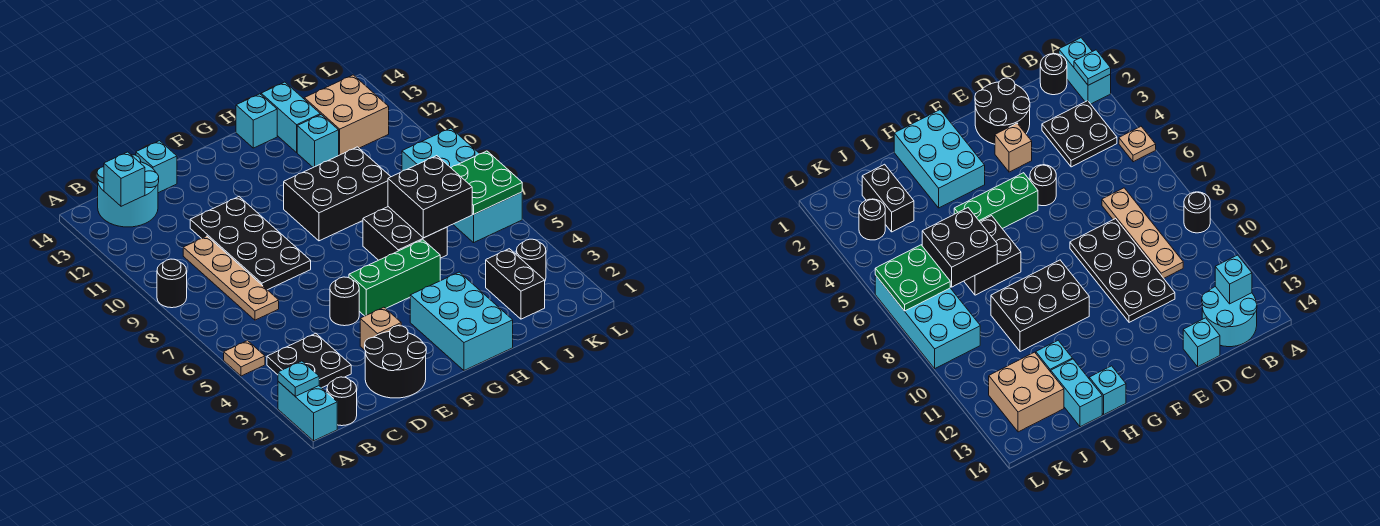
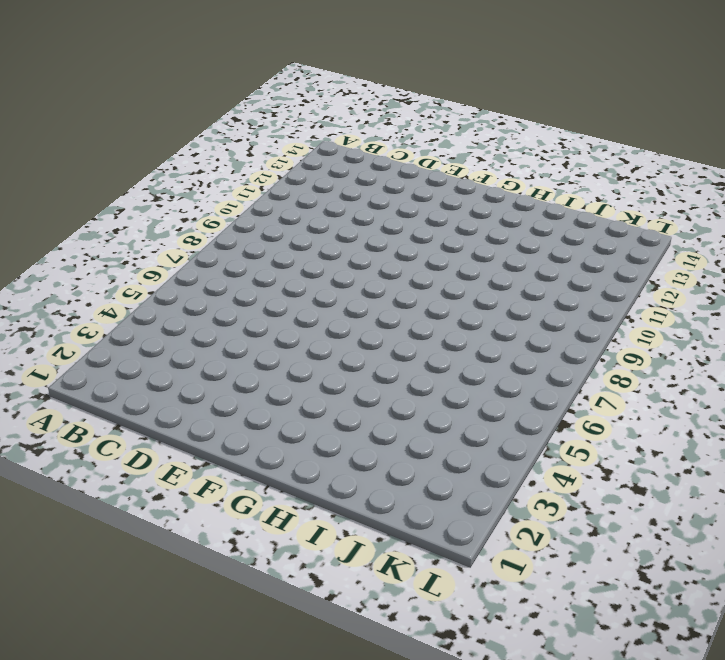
none -> cyan brick A1:A2 level 1
none -> tan plate A5 level 1
none -> black round brick A9 level 1

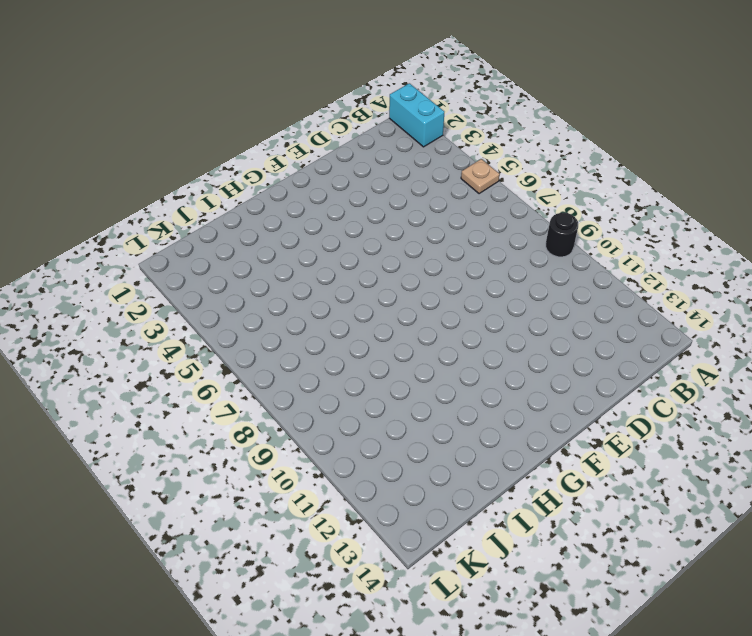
none -> black round brick B1 level 1
none -> black plate B3:C4 level 1
none -> cyan round brick B13:C14 level 1

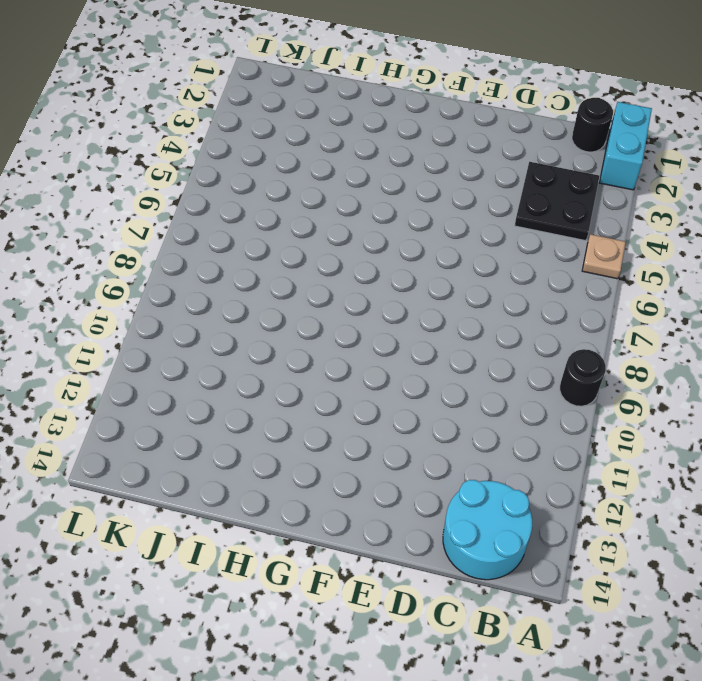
none -> tan plate C7:C10 level 1
none -> black round brick D1:E2 level 1
none -> black plate D8:E11 level 1

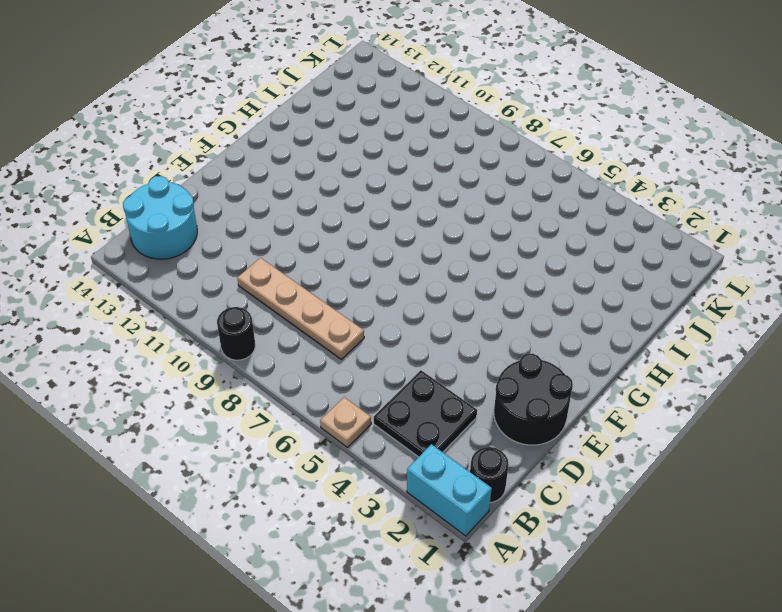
none -> black plate D8:E11 level 1
none -> cyan brick D14 level 1
none -> tan brick E3 level 1

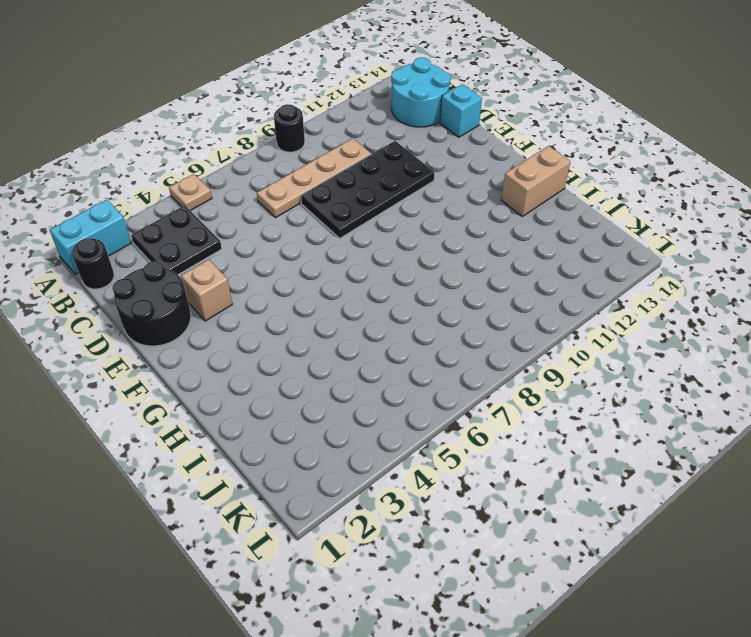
tan brick H13:H14 level 1 -> cyan brick H14 level 1
none -> black round brick E5 level 1
none -> green brick F5:H5 level 1
none -> cyan brick G1:H3 level 1

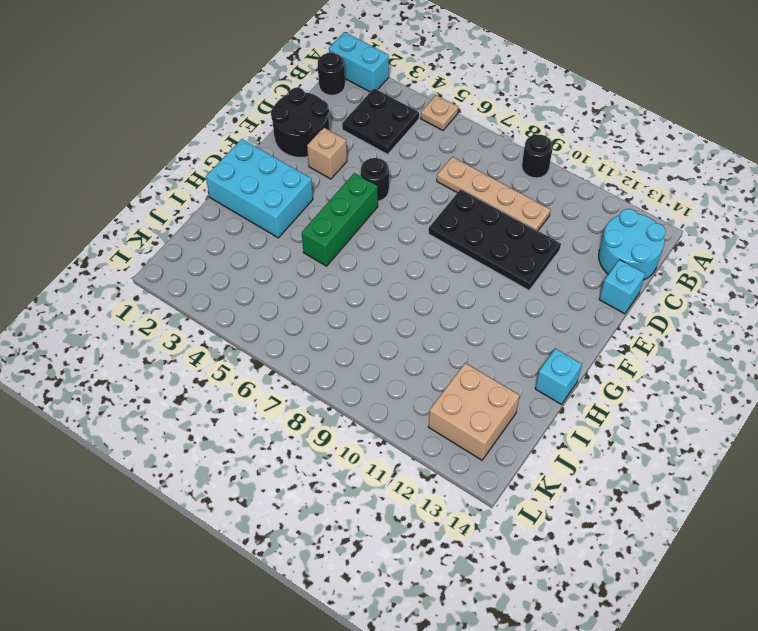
none -> black brick G9:I10 level 1
none -> black brick H6:I7 level 1
none -> cyan brick I12 level 1

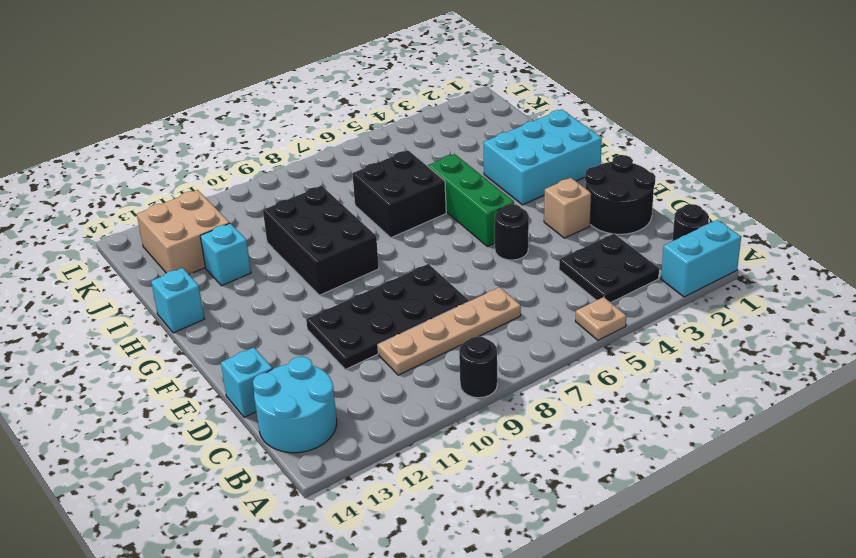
none -> cyan brick I13:I14 level 1
none -> black brick J2:J3 level 1
none -> black round brick K3 level 1

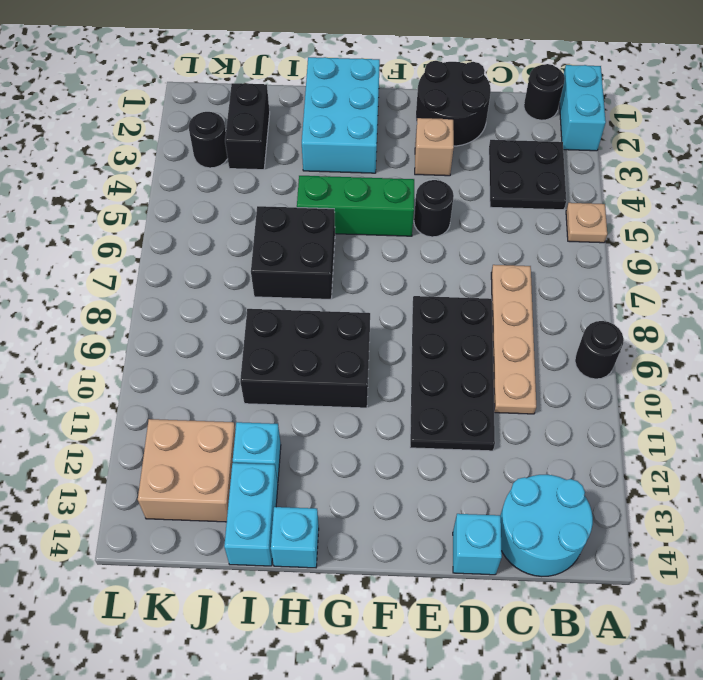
none -> cyan brick K6:L9 level 1
none -> cyan plate A2 level 2
none -> cyan brick B13 level 2

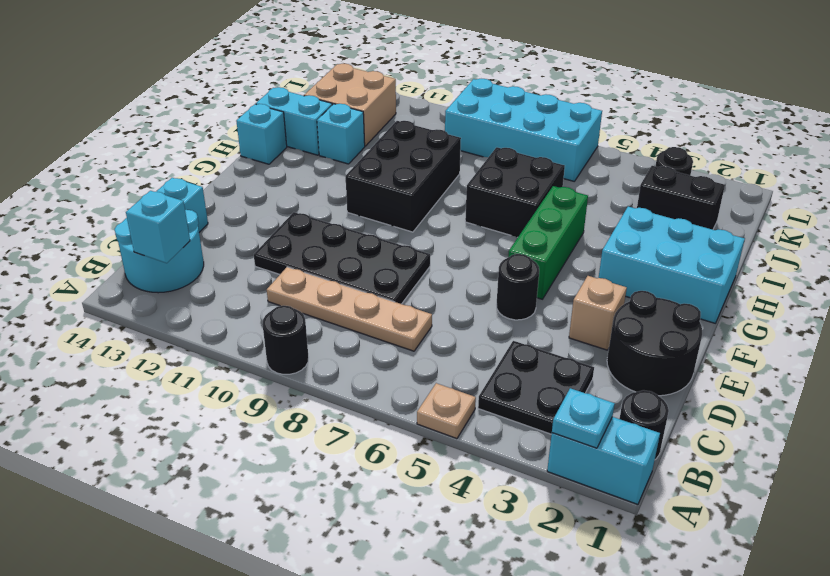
none -> black brick I6:J7 level 2
none -> green plate K6:L7 level 2

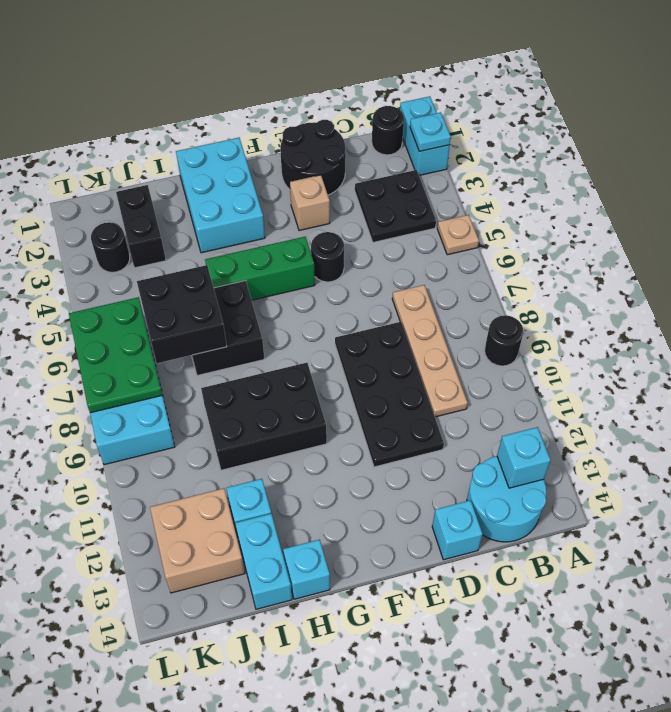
green plate K6:L8 level 2 -> green plate K6:L7 level 2

